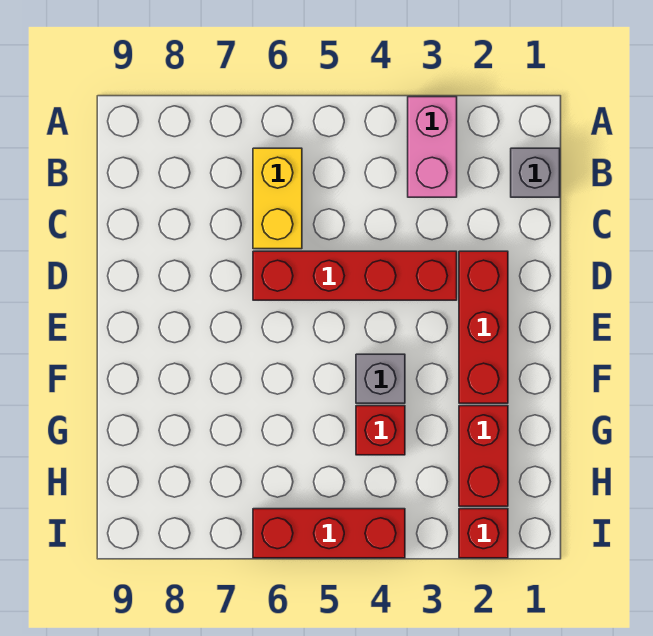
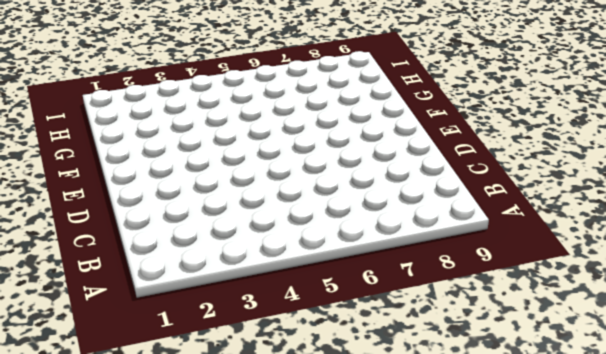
none -> pink brick A3:B3 level 1
none -> grey brick B1 level 1

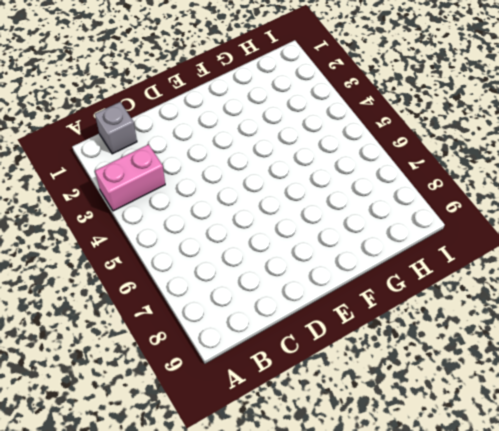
none -> yellow brick B6:C6 level 1
none -> red brick D2:F2 level 1

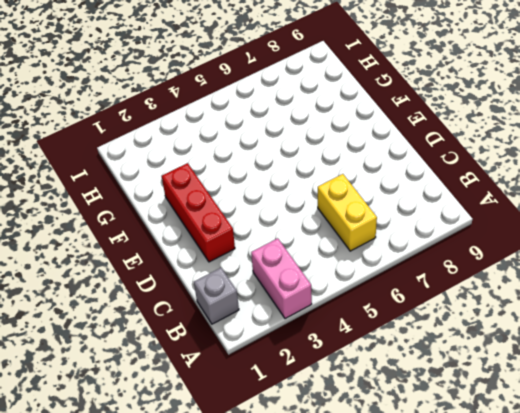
none -> red brick D3:D6 level 1
none -> grey brick F4 level 1

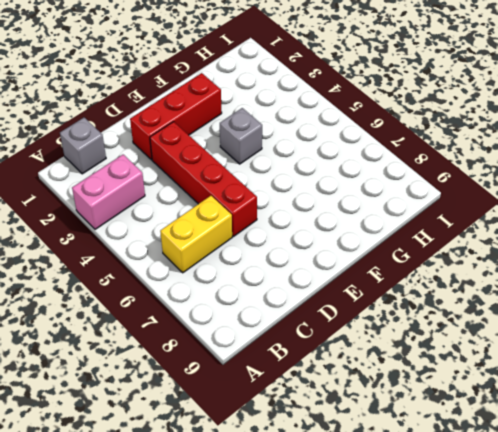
none -> red brick G2:H2 level 1
none -> red brick G4 level 1

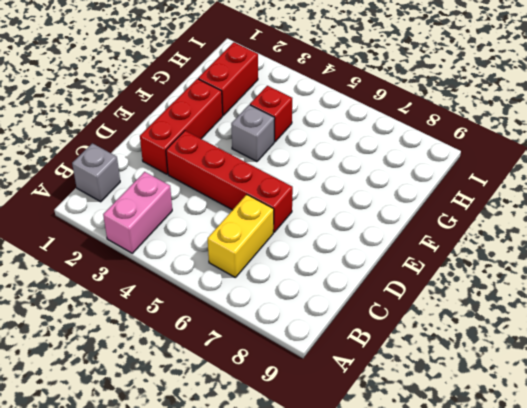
none -> red brick I2 level 1
none -> red brick I4:I6 level 1

